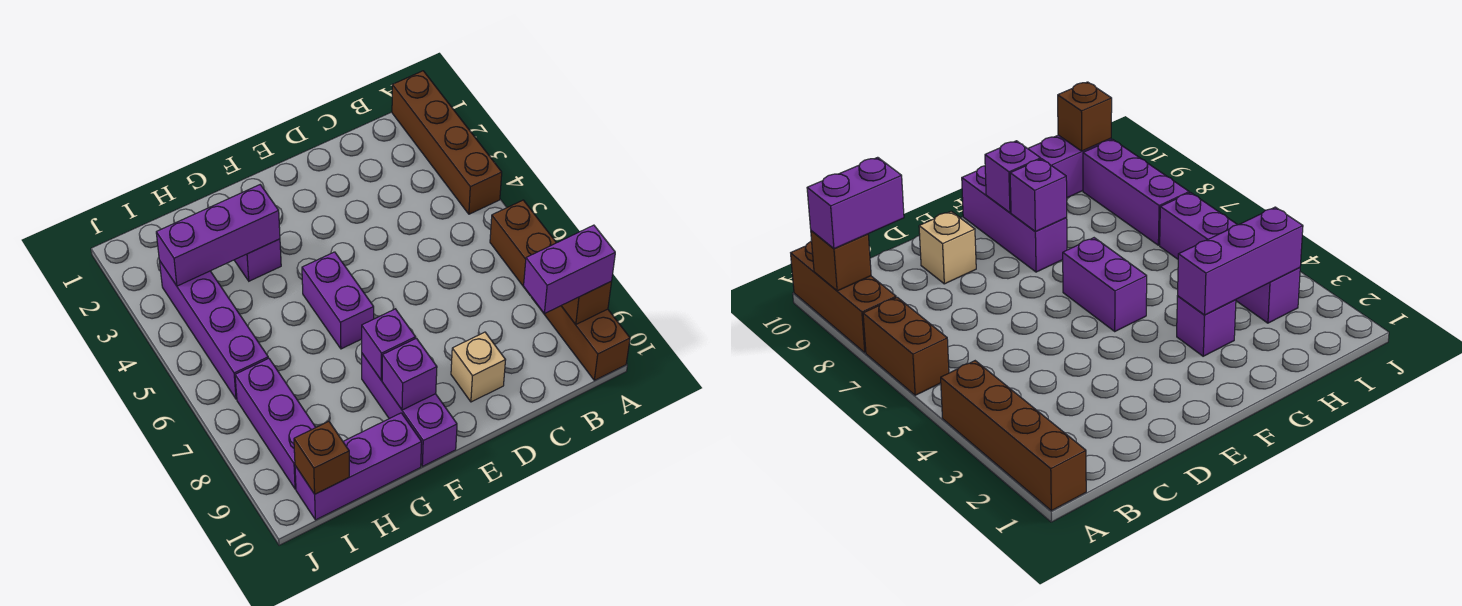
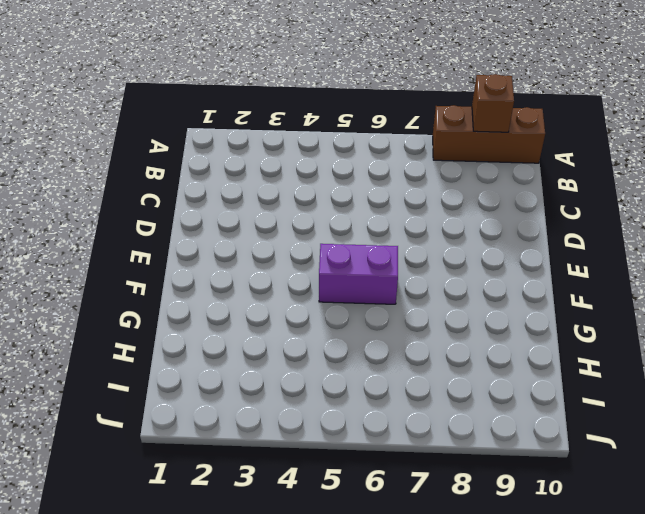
none -> brown brick A1:A4 level 1
none -> brown brick A6:A7 level 1
none -> tan brick D9 level 1

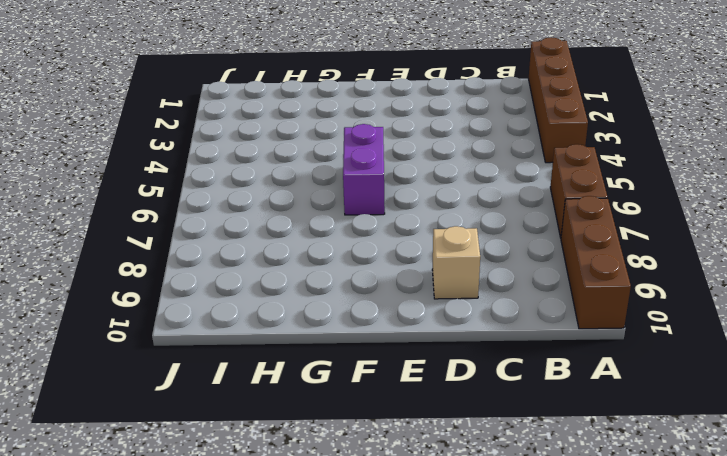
none -> purple brick F8:F10 level 1
none -> purple brick G3 level 1
none -> purple brick G10:I10 level 1

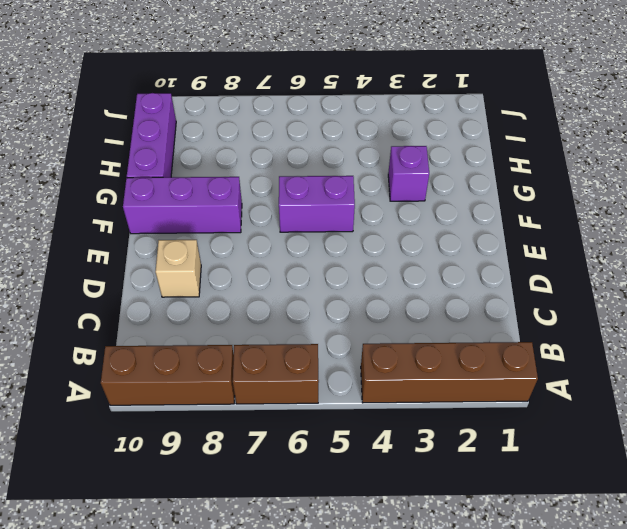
none -> purple brick I3:I6 level 1
none -> purple brick I7:I9 level 1
none -> brown brick A9 level 2

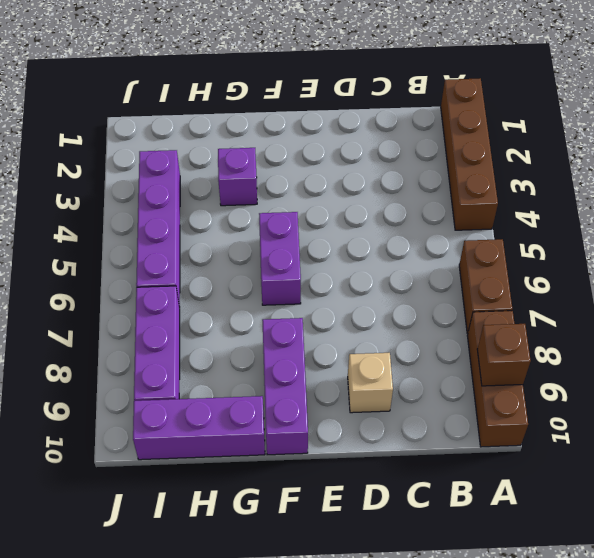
none -> purple brick F8 level 2
none -> purple brick F9 level 2
none -> purple brick G3:I3 level 2

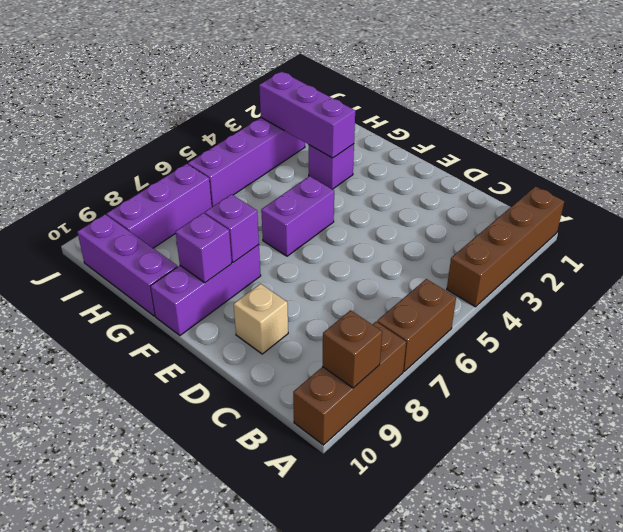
none -> brown brick I10 level 2
none -> purple brick A9:B9 level 3

